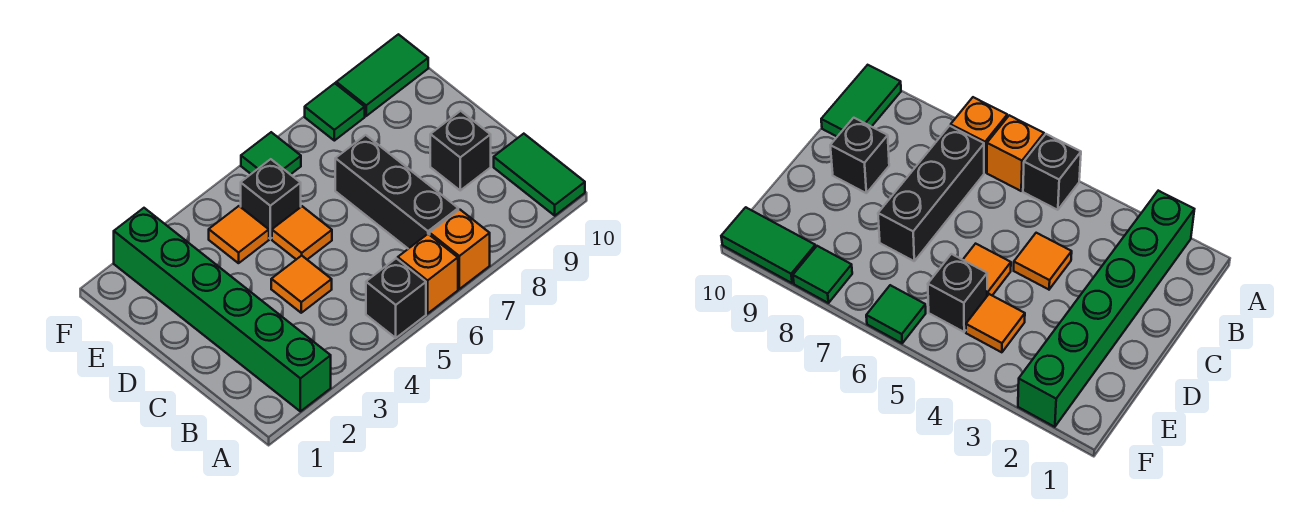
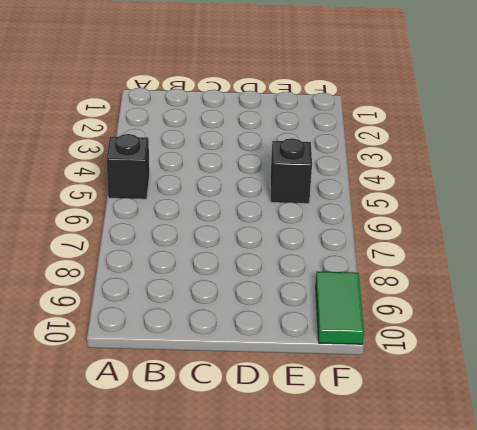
none -> green brick A2:F2 level 1
none -> orange brick A6 level 1
none -> orange brick A7 level 1

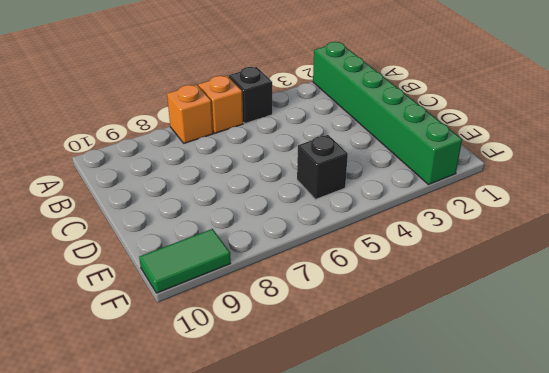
none -> green tile A10:B10 level 1
none -> black brick B7:D7 level 1
none -> orange tile C4 level 1

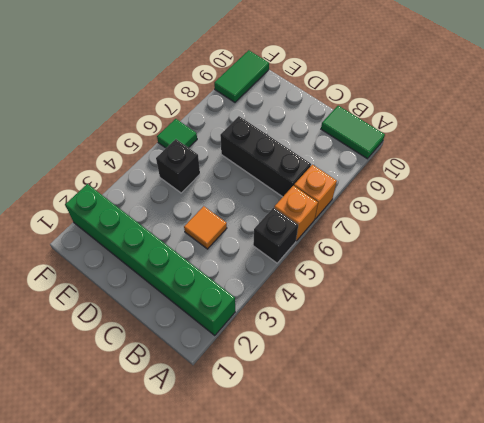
none -> black brick C9 level 1
none -> orange tile D5 level 1
none -> orange tile E4 level 1

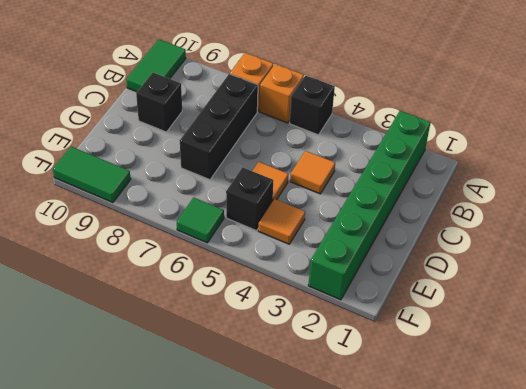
none -> green tile F8 level 1

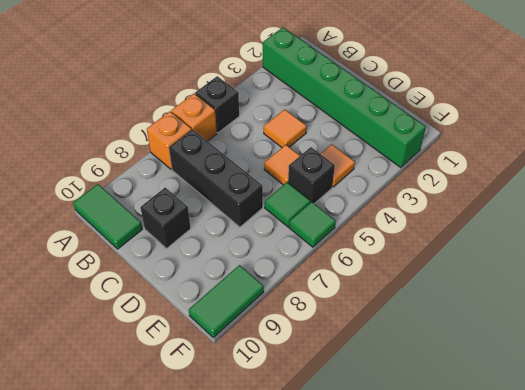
green tile E6 level 1 -> green tile F8 level 1

